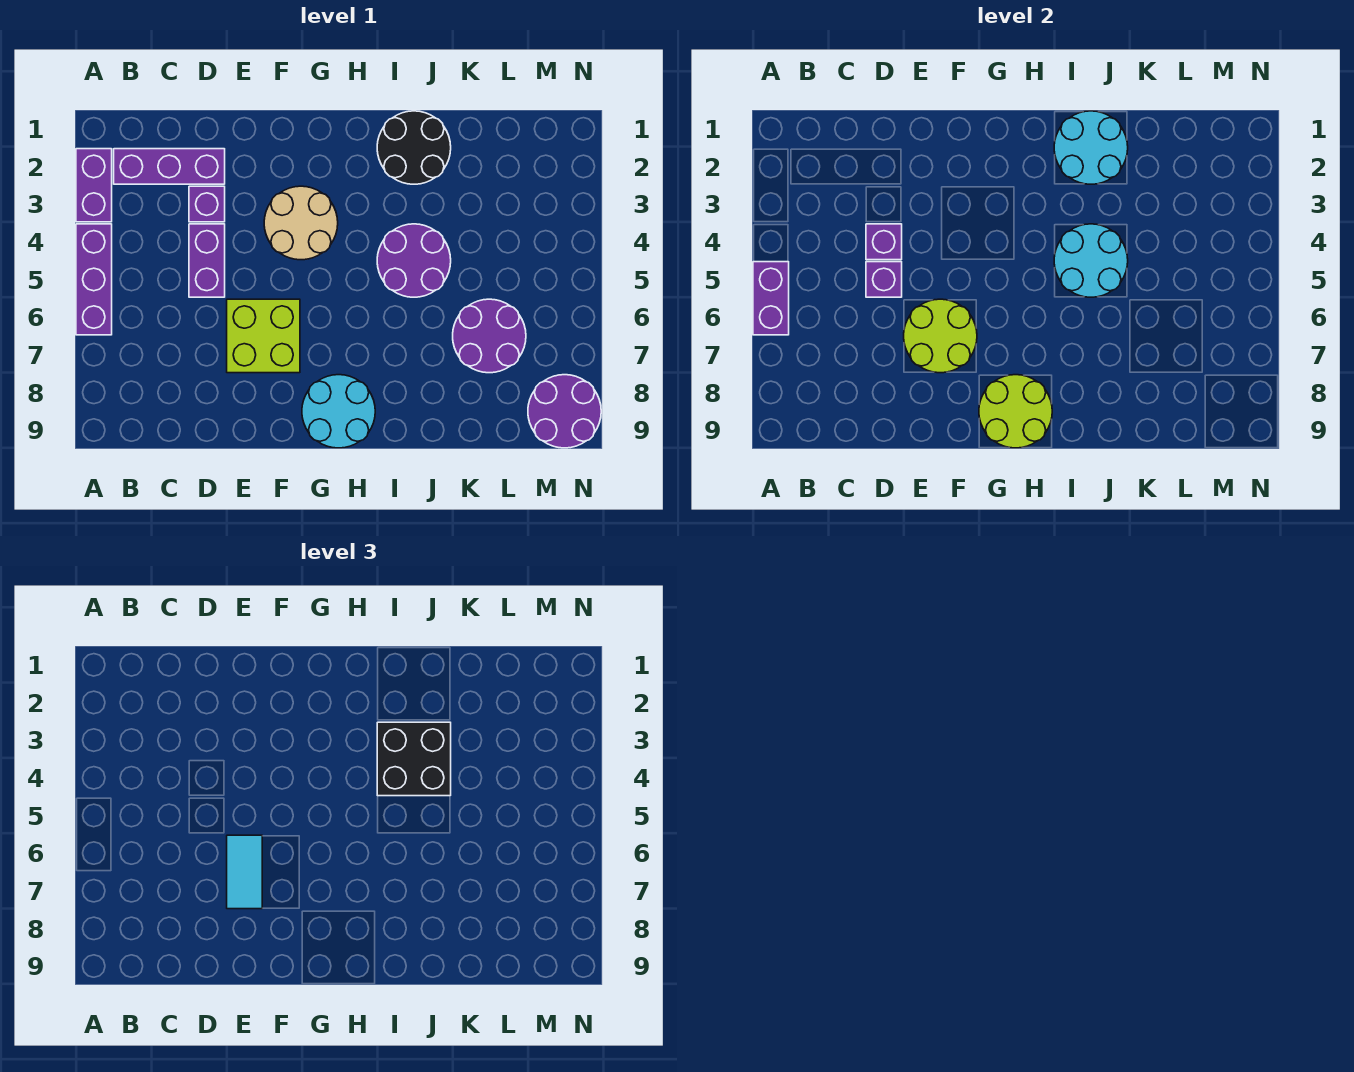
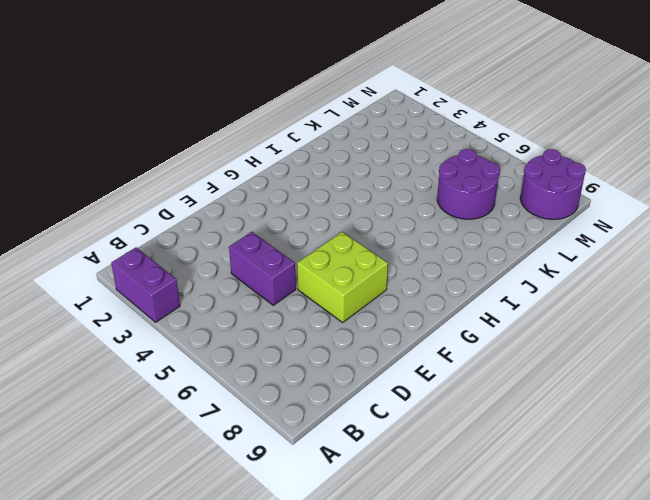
none -> purple brick A4:A6 level 1
none -> purple brick B2:D2 level 1
none -> purple brick D3 level 1

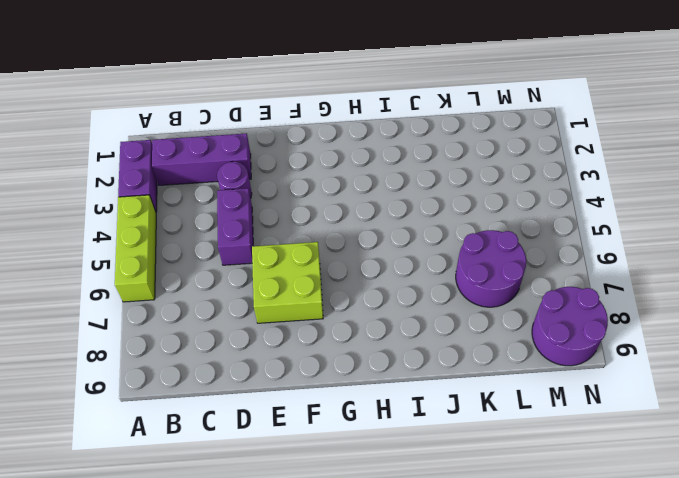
lime brick A4:A6 level 1 -> purple brick A4:A6 level 1
purple round brick D3 level 1 -> purple brick D3 level 1
none -> tan round brick F3:G4 level 1
none -> cyan round brick G8:H9 level 1
none -> black round brick I1:J2 level 1

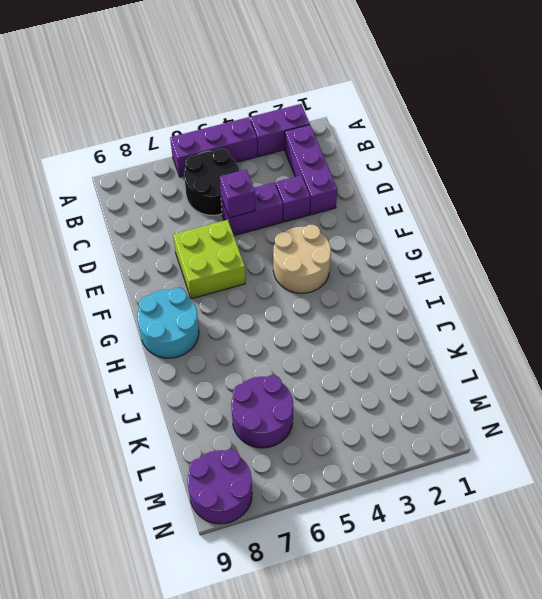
black round brick B5:C6 level 1 -> black round brick I1:J2 level 1
none -> purple round brick I4:J5 level 1
none -> purple brick A5:A6 level 2
none -> purple brick D4 level 2

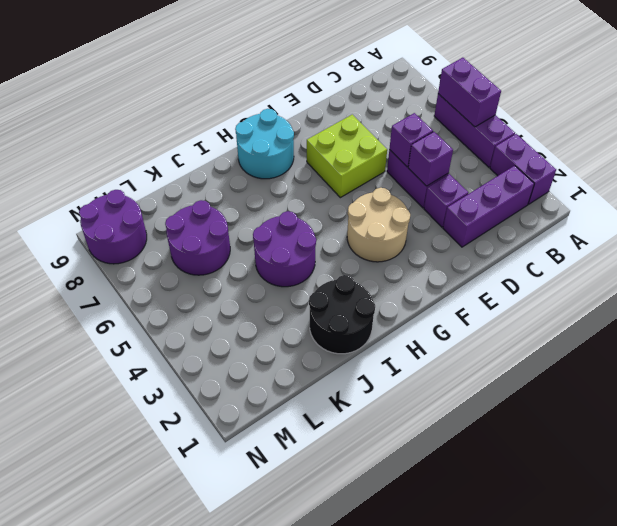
none -> lime round brick E6:F7 level 2
none -> lime round brick G8:H9 level 2
none -> cyan round brick I1:J2 level 2

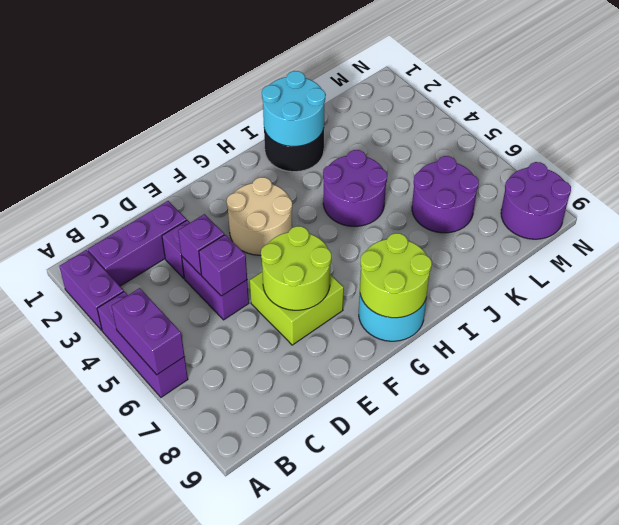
none -> cyan round brick I4:J5 level 2
none -> cyan tile E6:E7 level 3
none -> black brick I3:J4 level 3

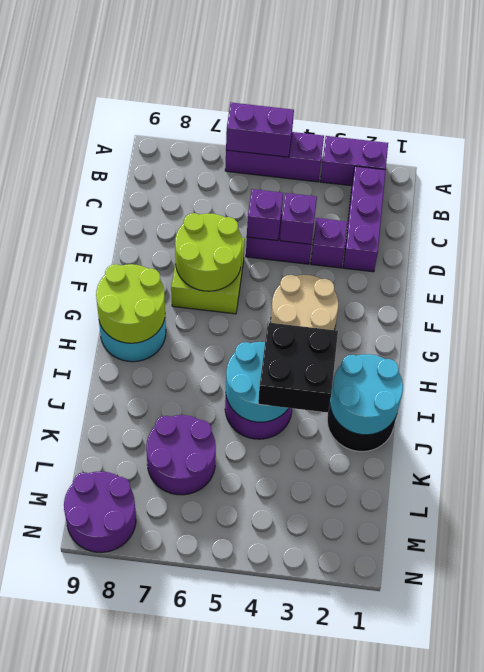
none -> cyan tile E6:E7 level 3

